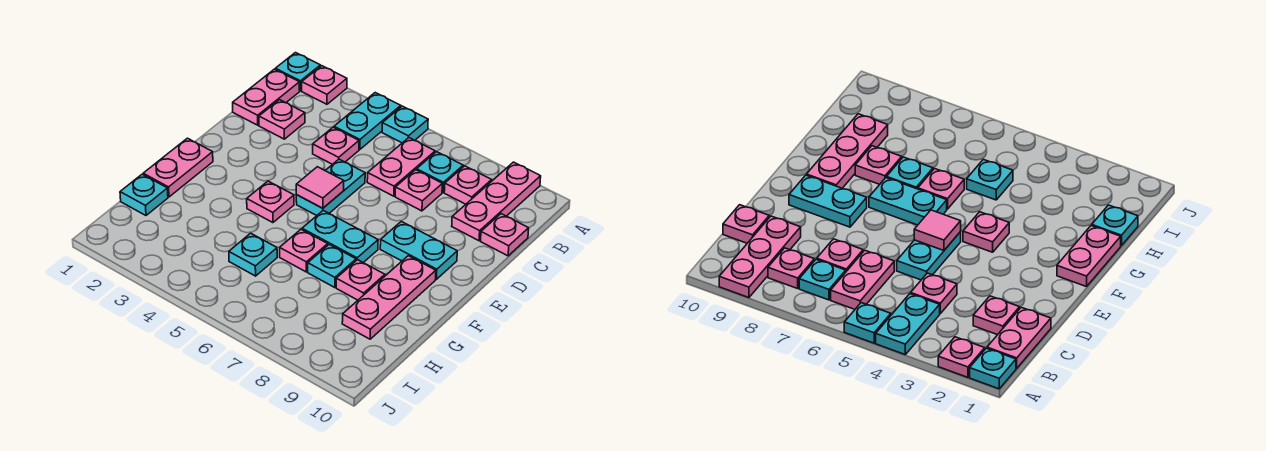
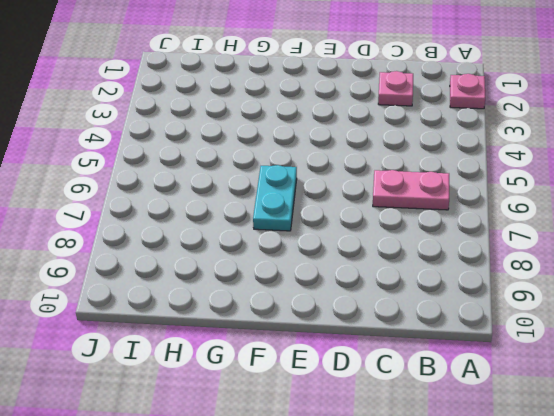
none -> cyan plate A1 level 1
none -> cyan plate A4:B4 level 1
none -> cyan plate A5 level 1

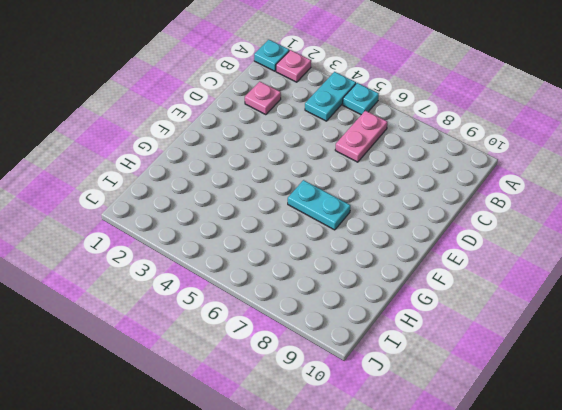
none -> pink plate A9:C9 level 1
none -> pink plate B1:C1 level 1
none -> cyan plate B7 level 1

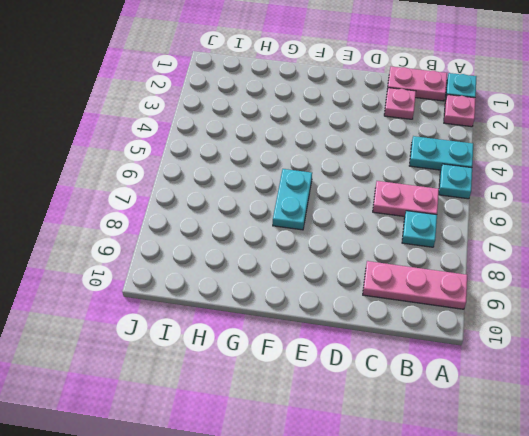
none -> pink plate B8 level 1
none -> pink plate C4 level 1
none -> pink plate C7 level 1

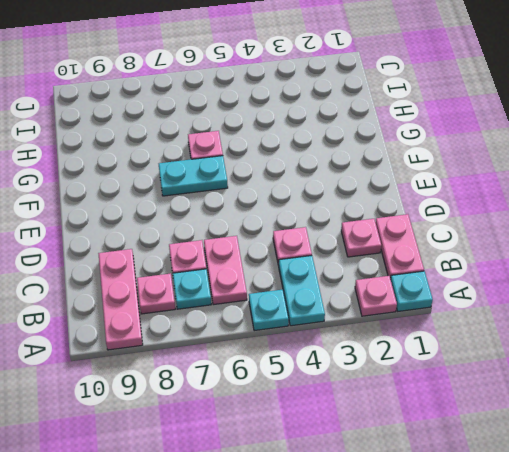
none -> pink plate C10 level 1
none -> cyan plate D5:E5 level 1
none -> cyan plate E8:E9 level 1

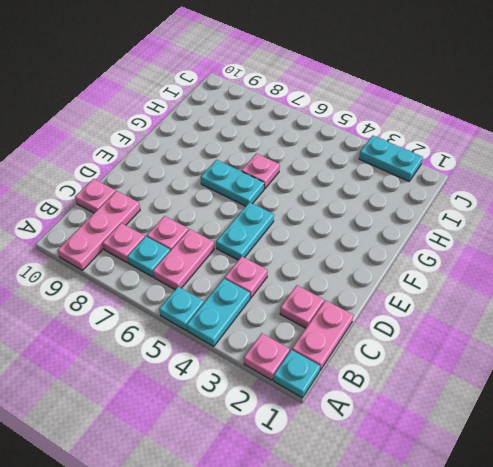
cyan plate J2:J3 level 1 -> cyan plate E8:E9 level 1
none -> pink plate F1:G1 level 1
none -> pink plate F4 level 1
none -> pink plate F9:H9 level 1

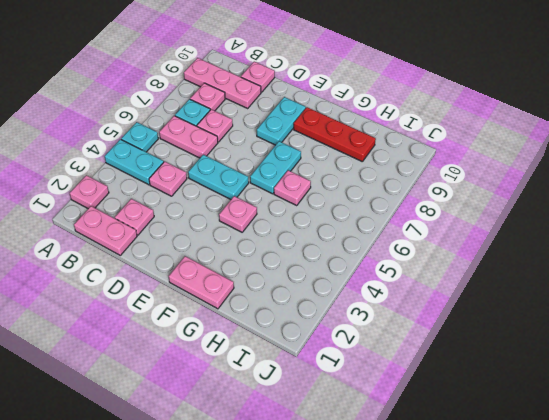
red plate F9:H9 level 1 -> pink plate F9:H9 level 1
none -> cyan plate A1 level 1
none -> cyan plate G7 level 1
none -> pink plate G8 level 1

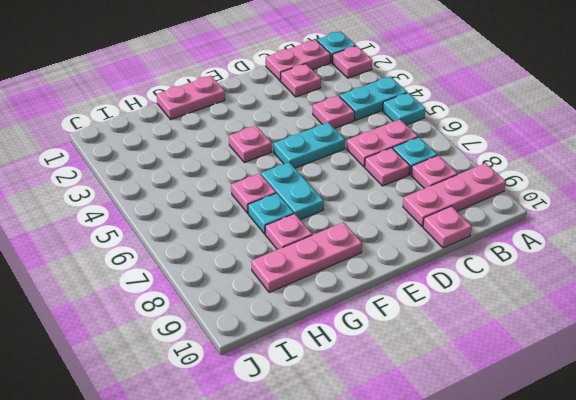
none -> cyan plate E8:E9 level 1
none -> cyan plate H1 level 1
none -> cyan plate H5 level 1

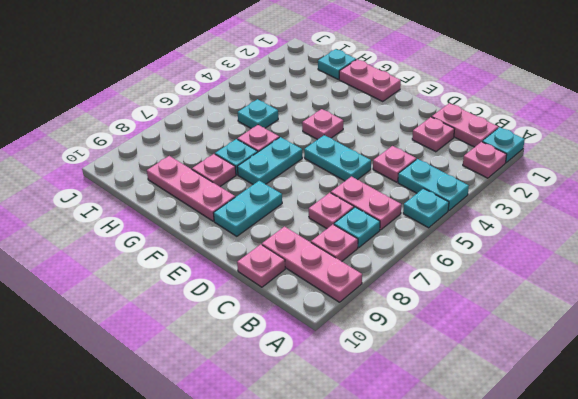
none -> pink tile E5 level 2

